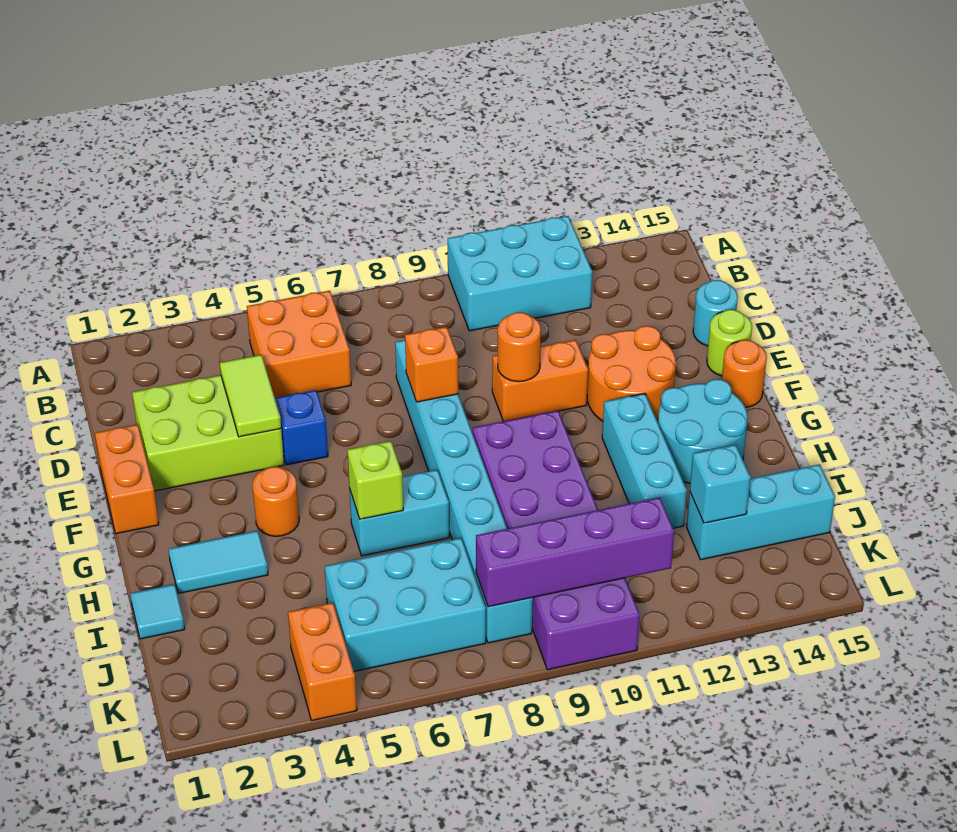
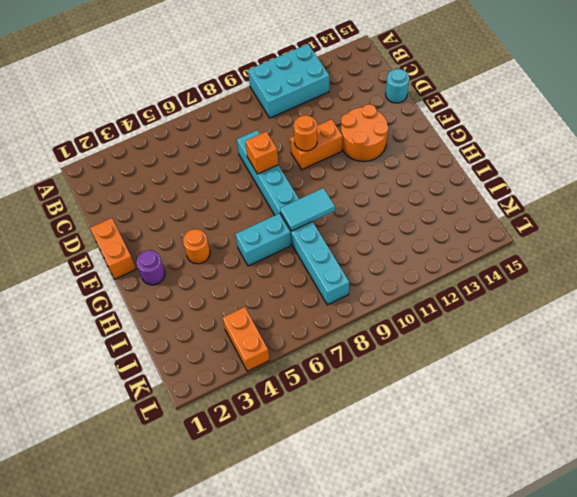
purple round brick G2 level 1 -> none
cyan tile H8:H9 level 2 -> cyan tile H2:H3 level 1
none -> orange brick B5:C6 level 1
none -> lime brick D2:E4 level 1
none -> blue brick E5 level 1

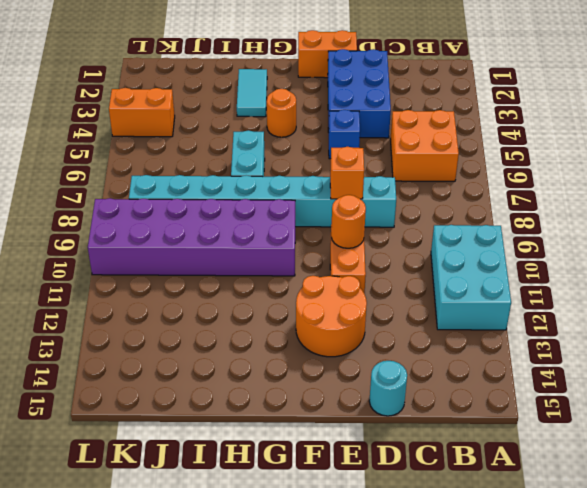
blue brick D2:E4 level 1 -> lime brick D2:E4 level 1
none -> lime round brick E15 level 1
none -> orange round brick F15 level 1
none -> cyan brick G12:I12 level 1

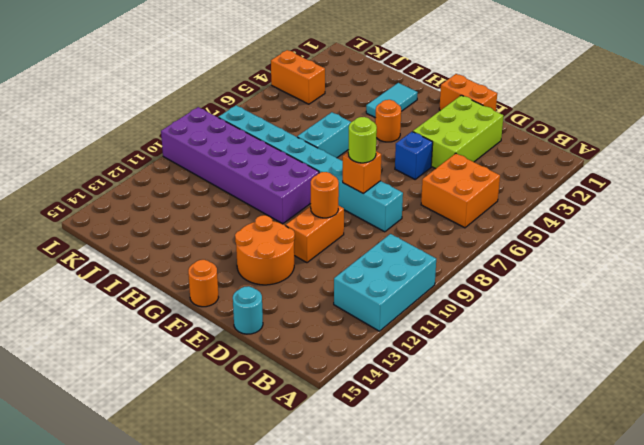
lime round brick E8 level 3 -> lime round brick E15 level 1
none -> cyan brick G12:I12 level 1
none -> cyan round brick G13:H14 level 1
none -> cyan tile I1 level 1

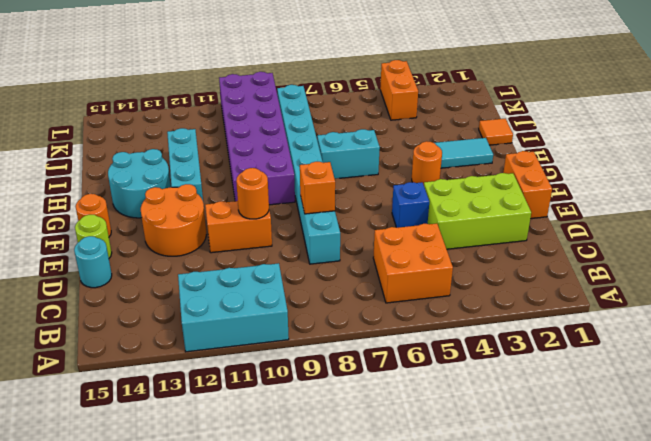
orange tile I1 level 1 -> cyan tile I1 level 1
none -> cyan brick J5:K7 level 1
none -> cyan brick J13:J15 level 1
none -> lime tile D4:E4 level 2

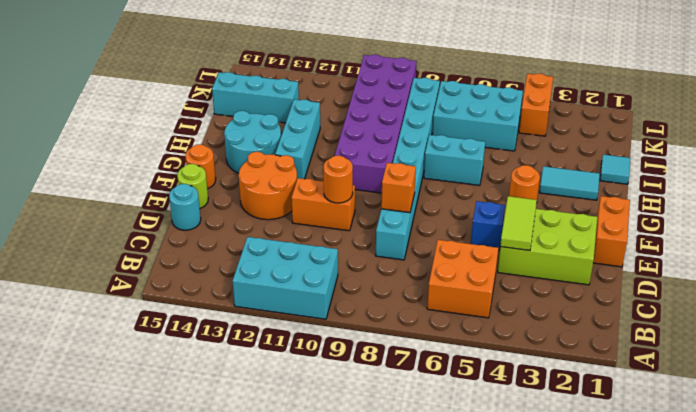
none -> lime brick H6 level 2
none -> cyan brick J13 level 2
none -> purple brick K8:K11 level 2

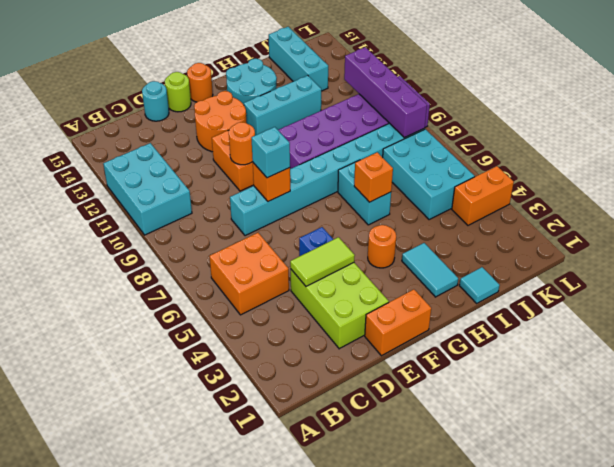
cyan brick E8 level 3 -> cyan brick J13 level 2
orange brick H6 level 2 -> lime brick H6 level 2

